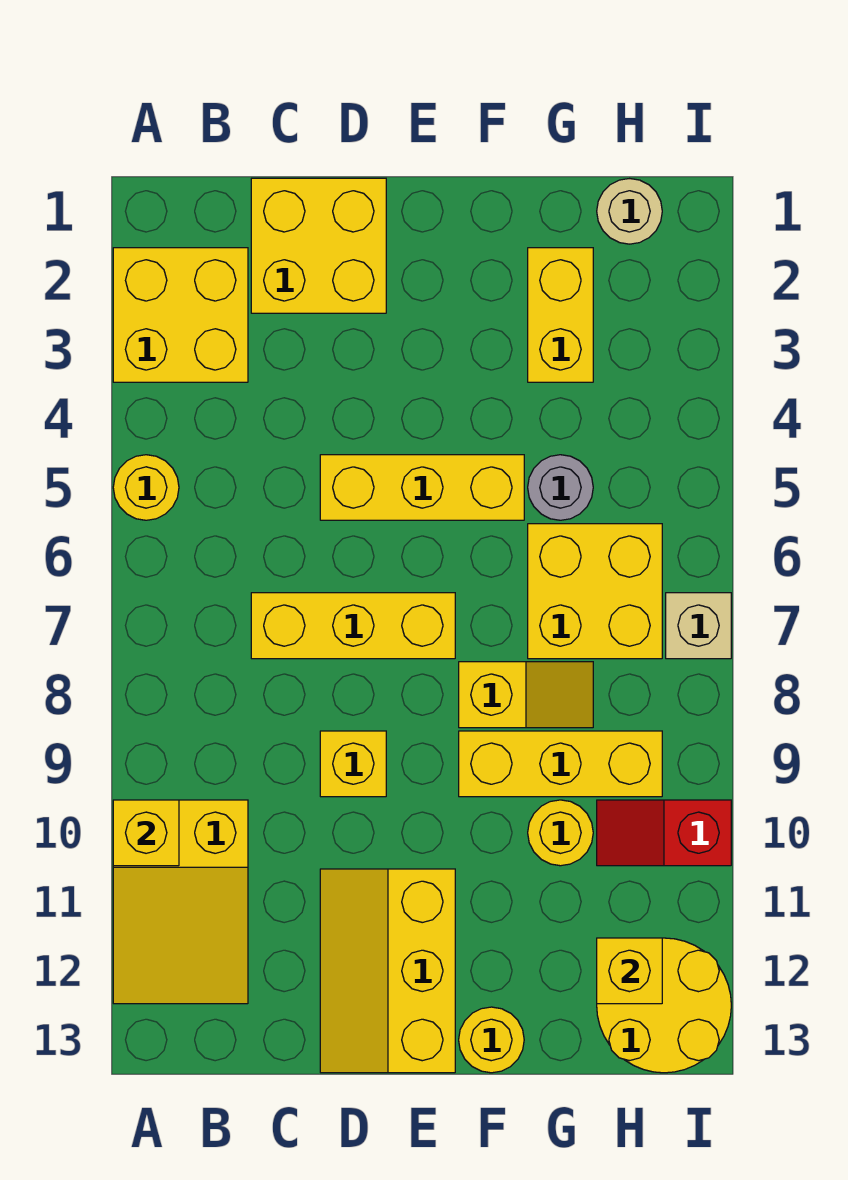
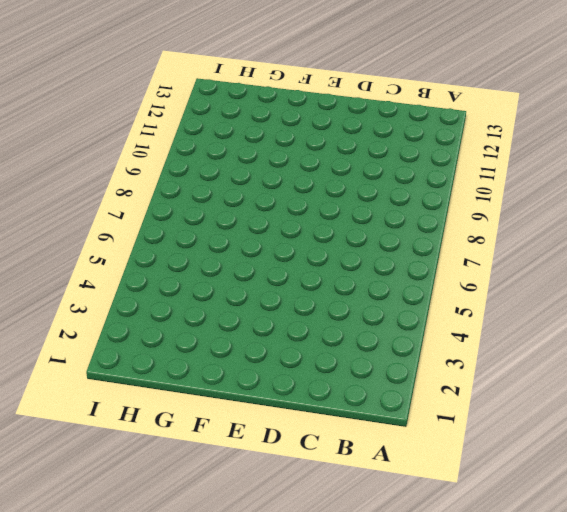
none -> yellow brick A2:B3 level 1
none -> yellow round brick A5 level 1
none -> yellow slope A10:B12 level 1 top 10

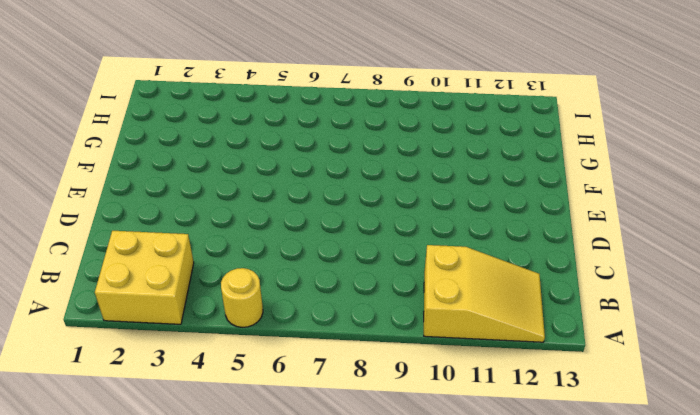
none -> yellow brick C1:D2 level 1
none -> yellow brick C7:E7 level 1
none -> yellow brick D5:F5 level 1

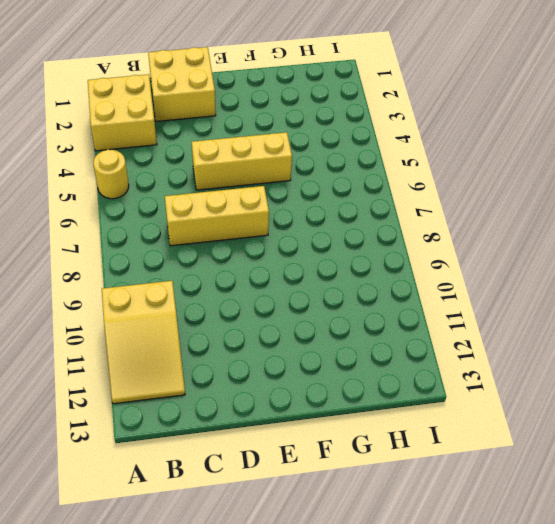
none -> yellow brick D9 level 1
none -> yellow slope D11:E13 level 1 top E
none -> yellow slope F8:G8 level 1 top F

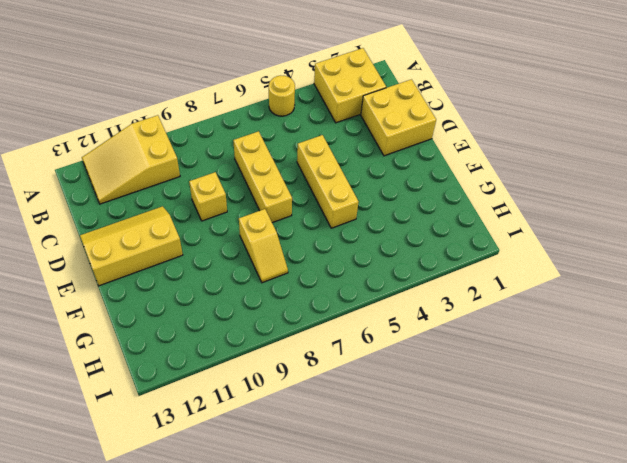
none -> yellow brick F9:H9 level 1
none -> yellow round brick F13 level 1
none -> yellow brick G2:G3 level 1

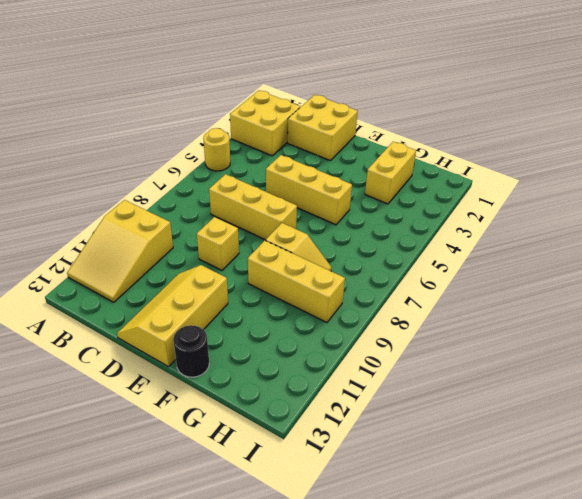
black round brick F13 level 1 -> yellow round brick F13 level 1
none -> grey round brick G5 level 1
none -> yellow brick G6:H7 level 1
none -> yellow round brick G10 level 1

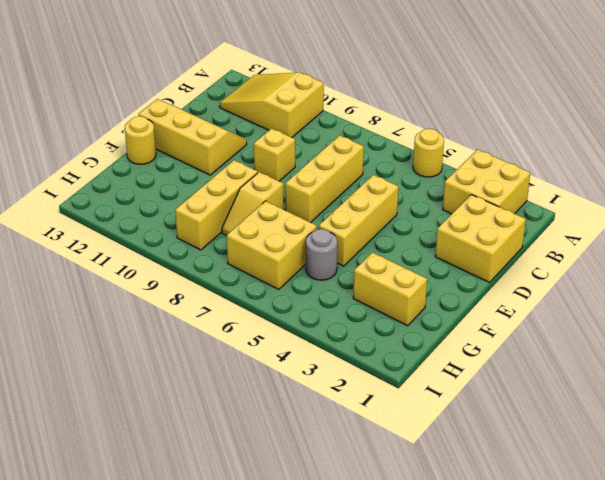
none -> yellow round brick G10 level 1
none -> tan round brick H1 level 1
none -> red slope H10:I10 level 1 top I

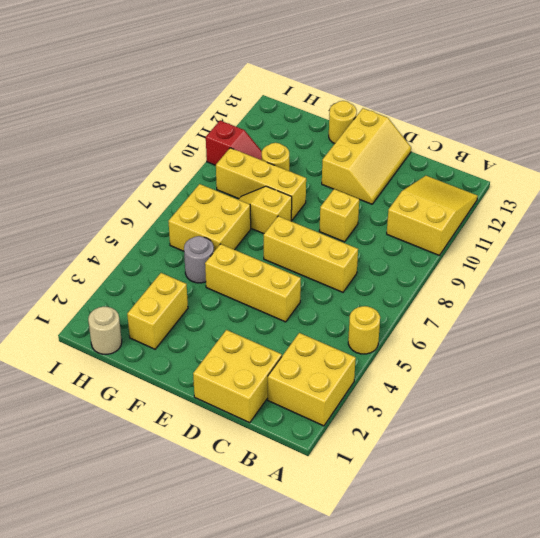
none -> yellow round brick H12:I13 level 1
none -> tan brick I7 level 1
none -> yellow brick A10 level 2

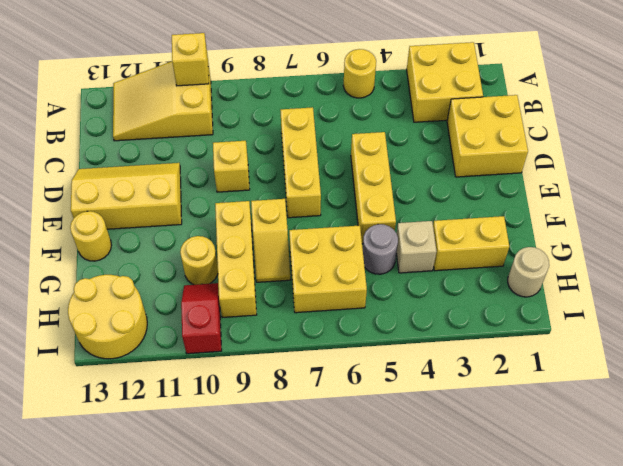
tan brick G4 level 1 -> tan brick I7 level 1
none -> yellow brick H12 level 2

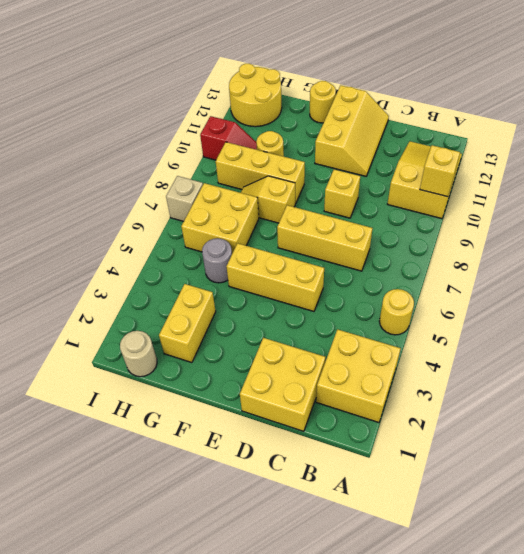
none -> yellow brick H12 level 2

